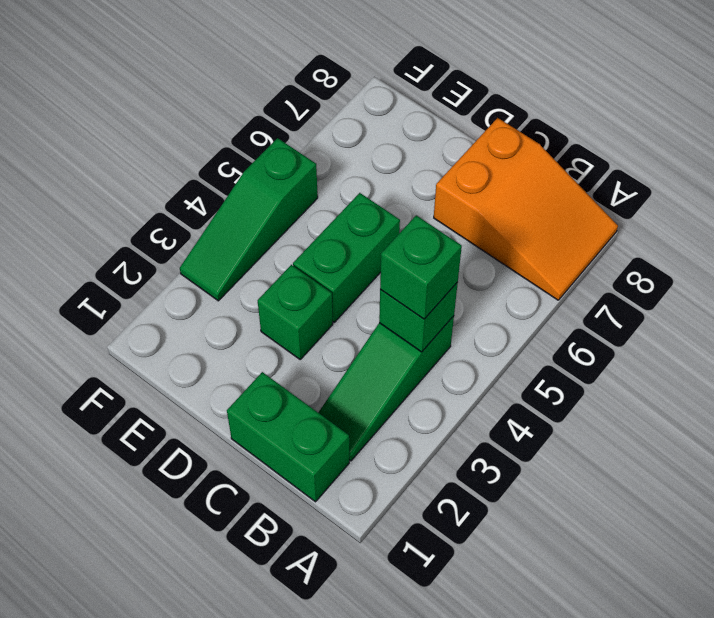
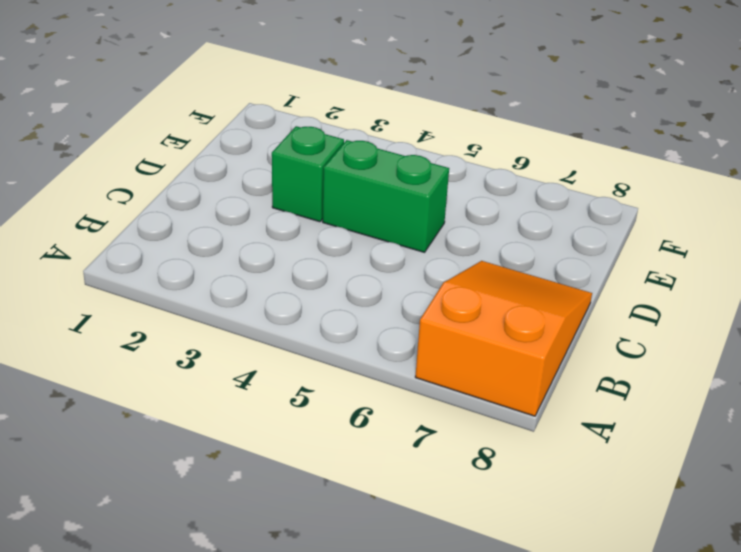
orange slope A7:C8 level 1 top A -> orange slope A7:C8 level 1 top C
none -> green brick B1:C1 level 1
none -> green slope B2:B4 level 1 top 4

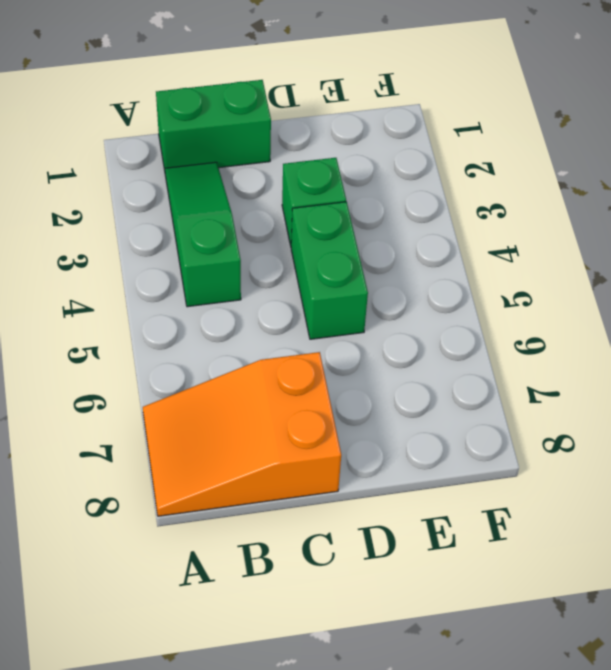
none -> green slope F3:F5 level 1 top 5
none -> green brick B4 level 2

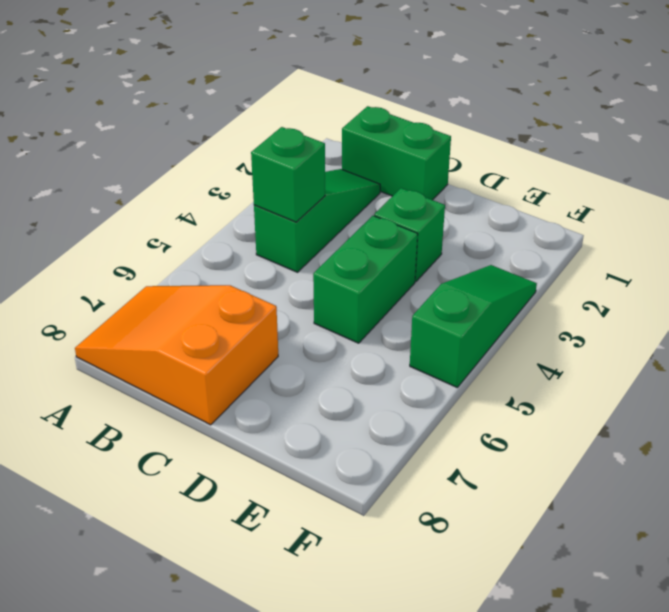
none -> green brick B4 level 3

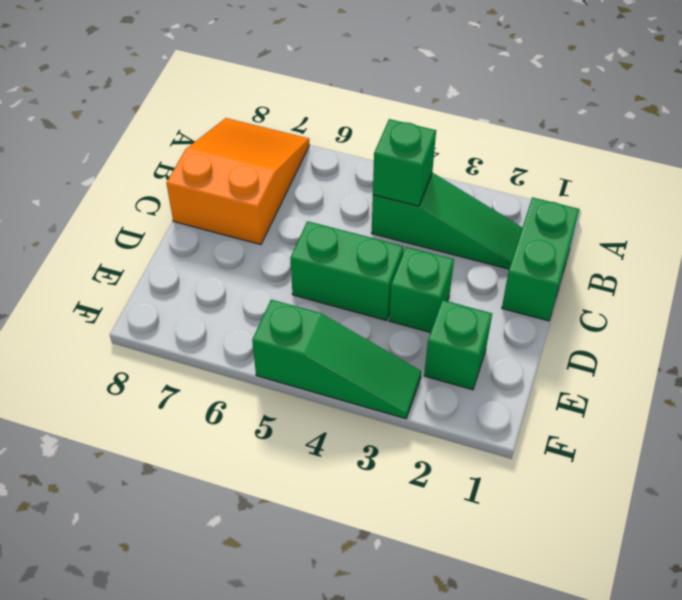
green brick E2 level 1 -> green brick B4 level 3

